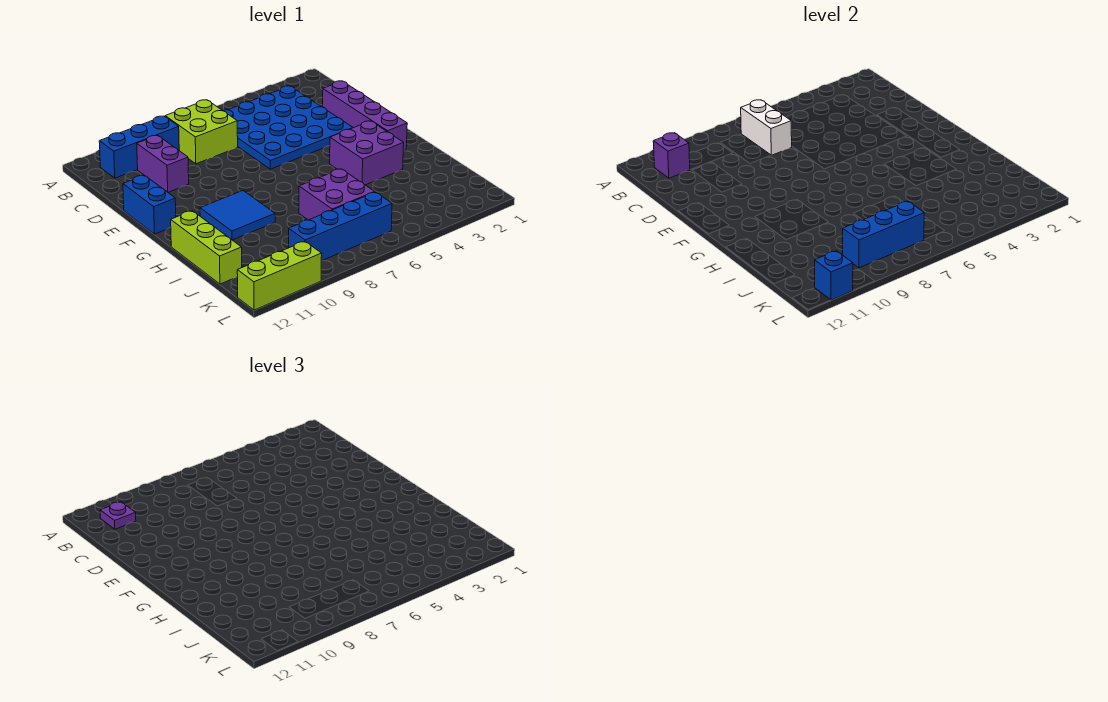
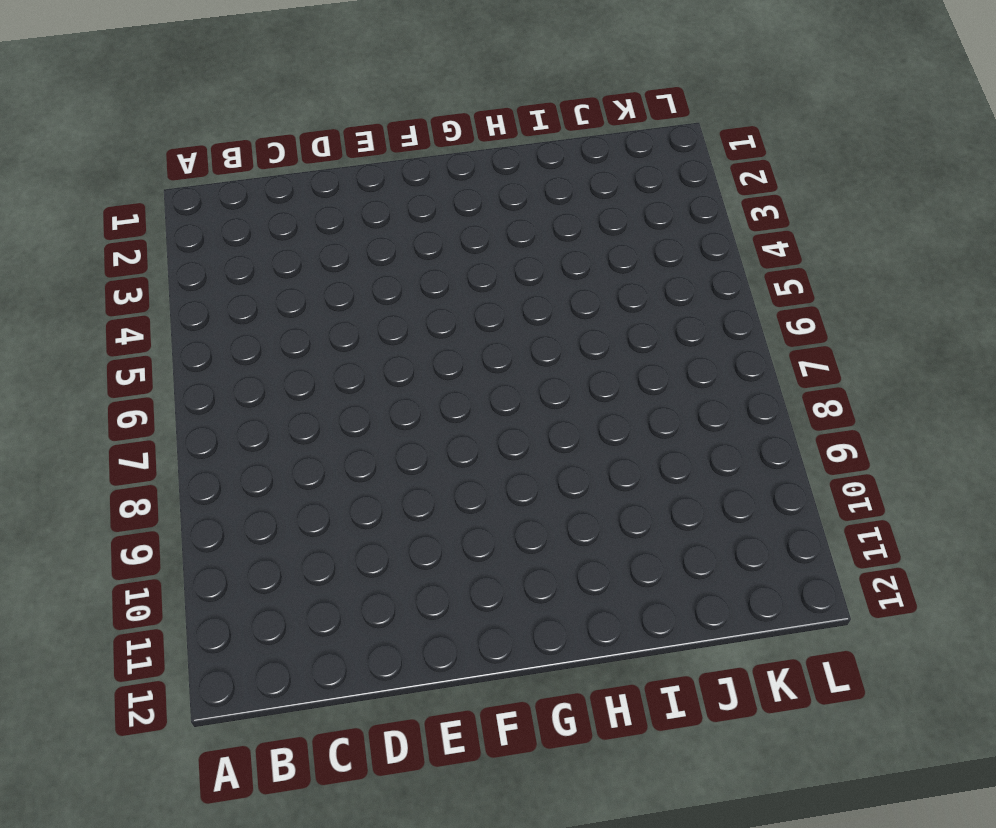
none -> blue plate B3:E6 level 1
none -> lime brick B7:C8 level 1
none -> blue brick B9:B11 level 1

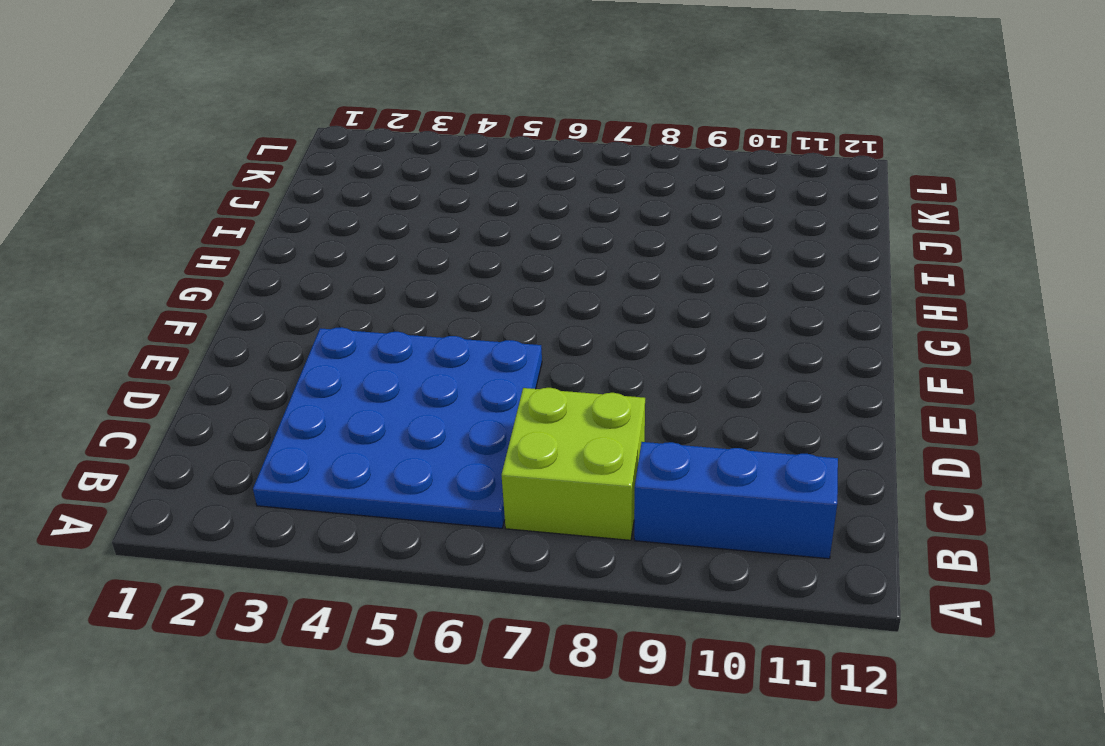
none -> purple brick C10:D10 level 1
none -> purple brick D2:G2 level 1
none -> blue brick E12:F12 level 1

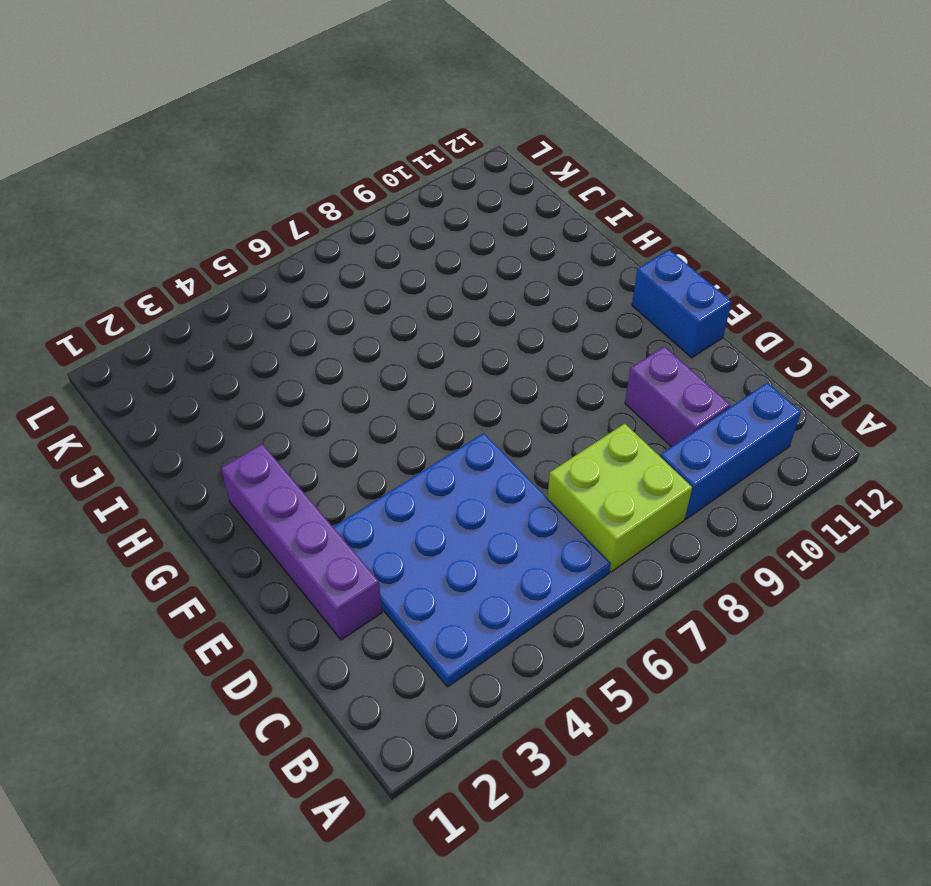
none -> purple brick G3:H4 level 1
none -> blue tile G9:H10 level 1
none -> lime brick H12:J12 level 1

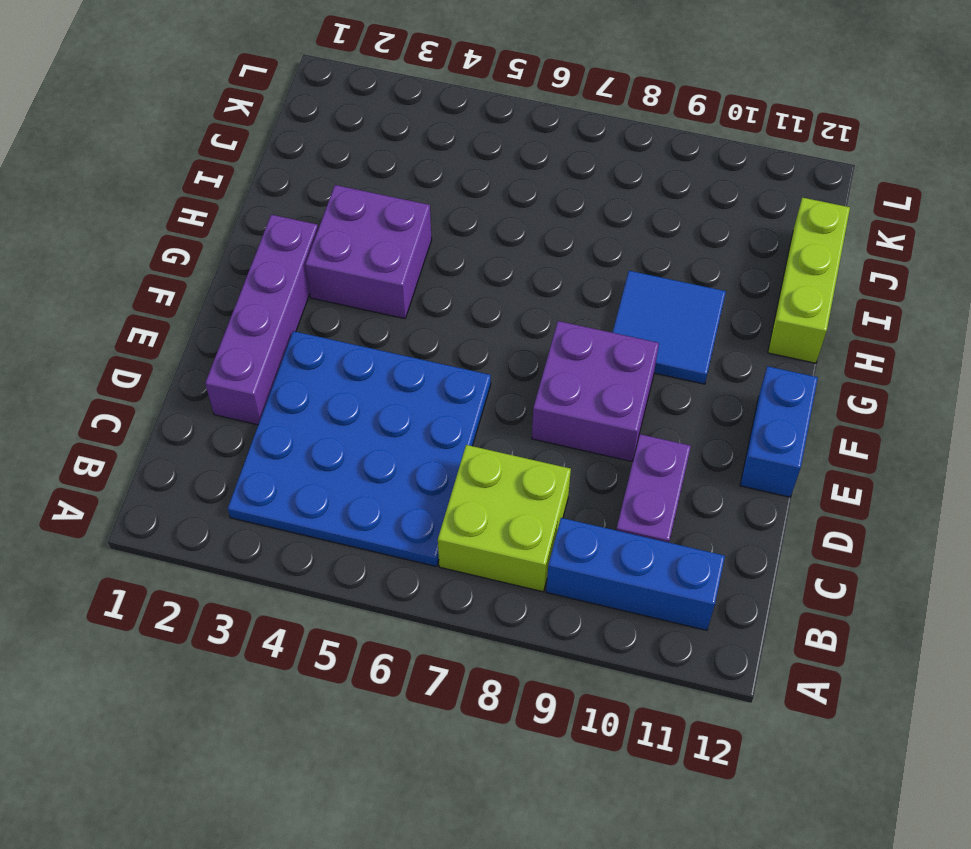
purple brick E8:F9 level 1 -> purple brick I6:J7 level 1
none -> blue brick K6:K9 level 1
none -> lime brick L10:L12 level 1
none -> white brick B7:C7 level 2

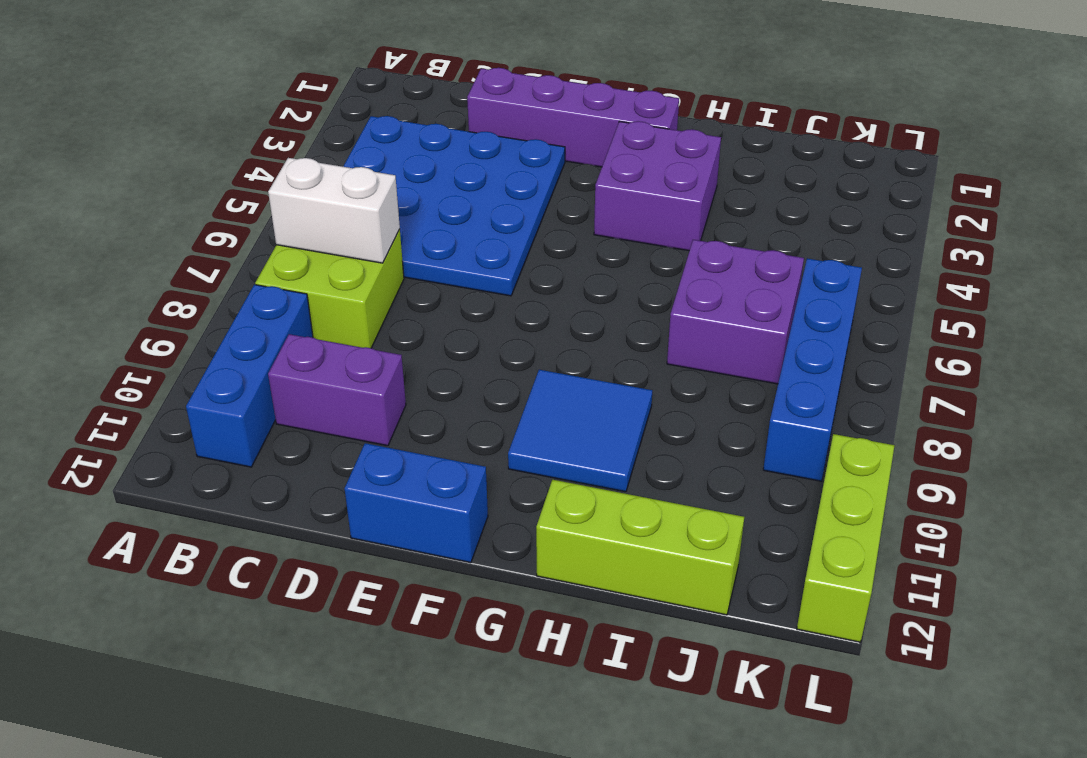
none -> purple brick B11 level 2
none -> blue brick K7:K9 level 2
none -> blue brick L11 level 2

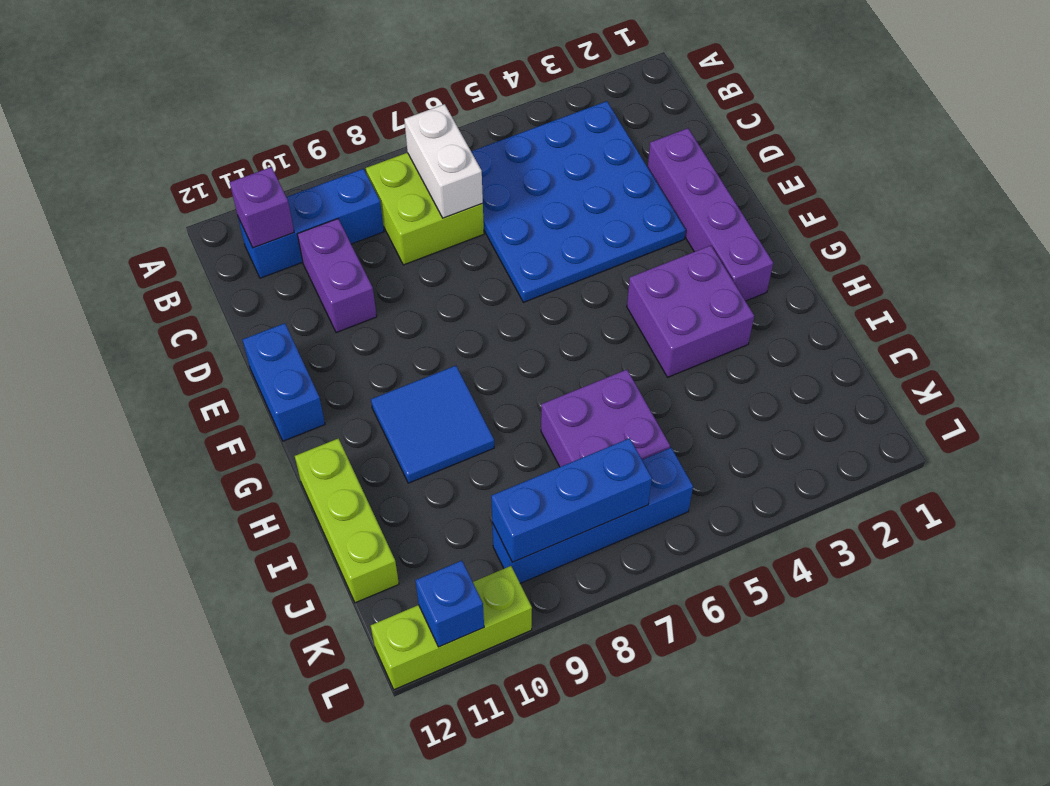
none -> purple plate B11 level 3

